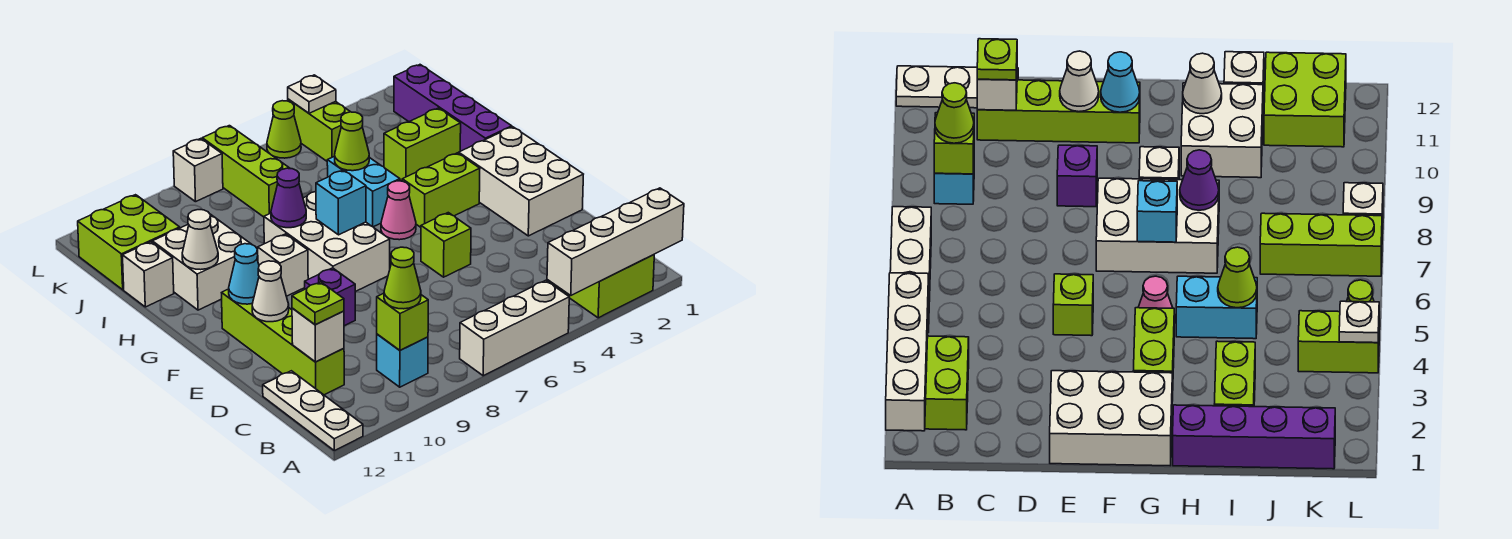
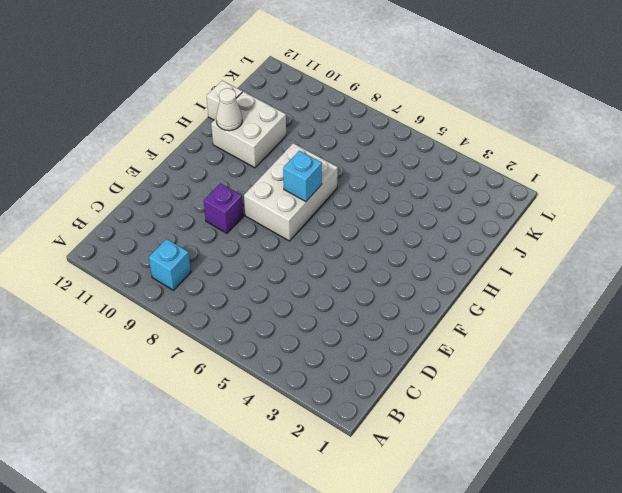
none -> lime brick A2:B3 level 1
none -> white brick A5:A7 level 1
none -> white plate A12:C12 level 1
none -> lime brick C11:F11 level 1

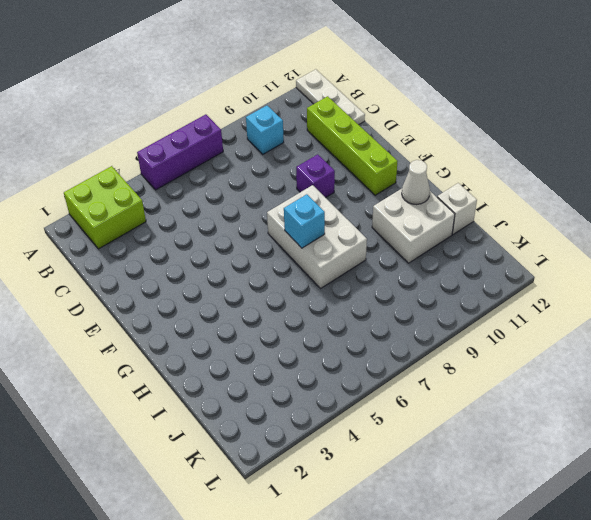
purple brick A5:A7 level 1 -> white brick A5:A7 level 1
none -> white brick E1:G2 level 1
none -> lime brick E5 level 1
none -> lime brick G3:G4 level 1
none -> pink cone G5 level 1

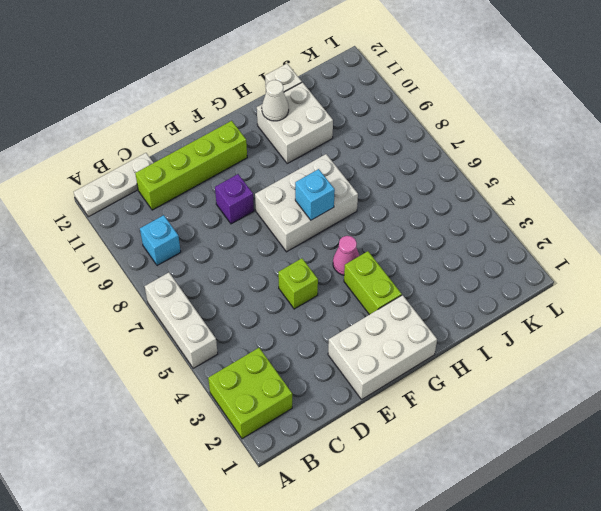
none -> white brick G9 level 1
none -> purple brick H1:K1 level 1
none -> cyan brick H5:I5 level 1
none -> lime brick I2:I3 level 1

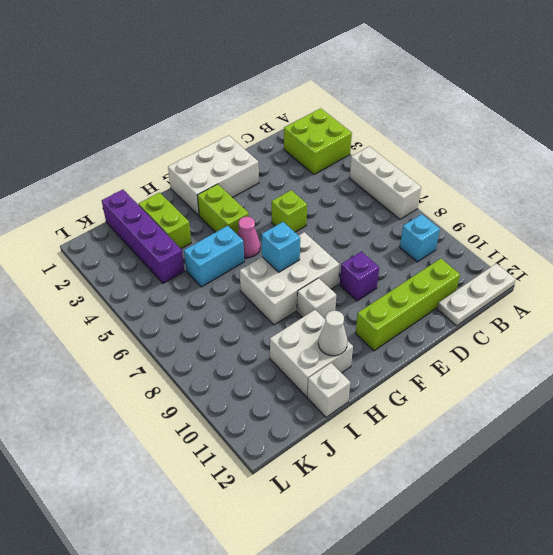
purple brick J1:J4 level 1 -> purple brick H1:K1 level 1
none -> lime brick J7:L7 level 1
none -> lime brick J11:K12 level 1
none -> lime brick K4:L4 level 1
none -> lime cone L5 level 1

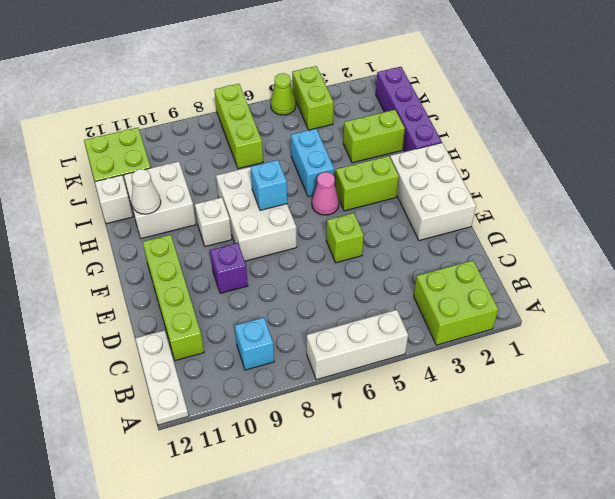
none -> white brick L8 level 1
none -> white brick A1:A4 level 2
none -> lime brick B9 level 2
none -> white brick C11 level 2

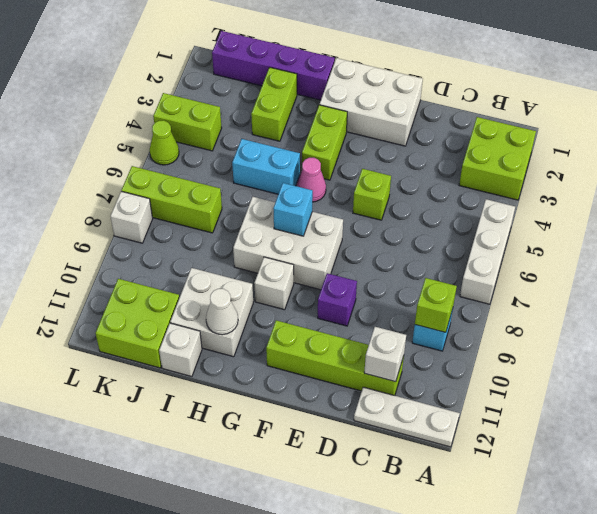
none -> white brick A1:A4 level 2
none -> white cone E11 level 2
none -> cyan cone F11 level 2
none -> purple cone H8 level 2

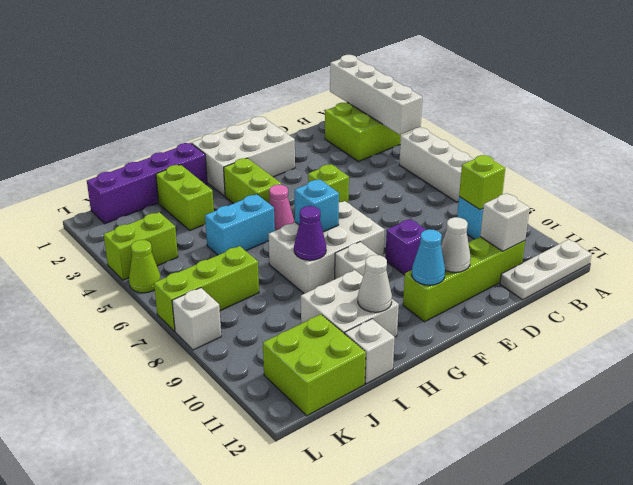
none -> lime cone I5 level 2
none -> white plate L4 level 2
none -> lime cone B9 level 3
none -> lime plate C11 level 3

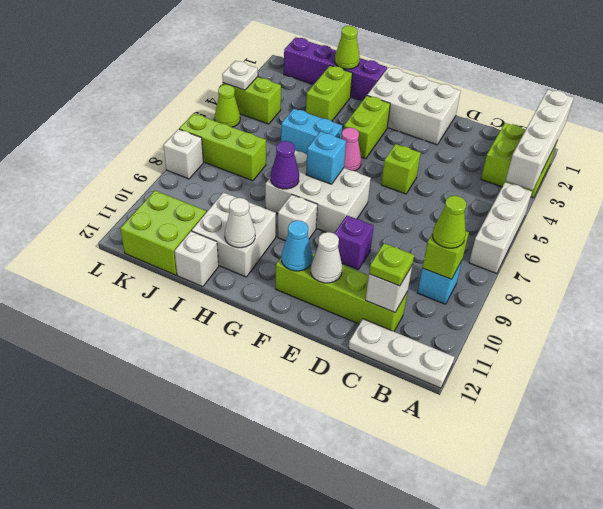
lime cone I1 level 2 -> lime cone I5 level 2

